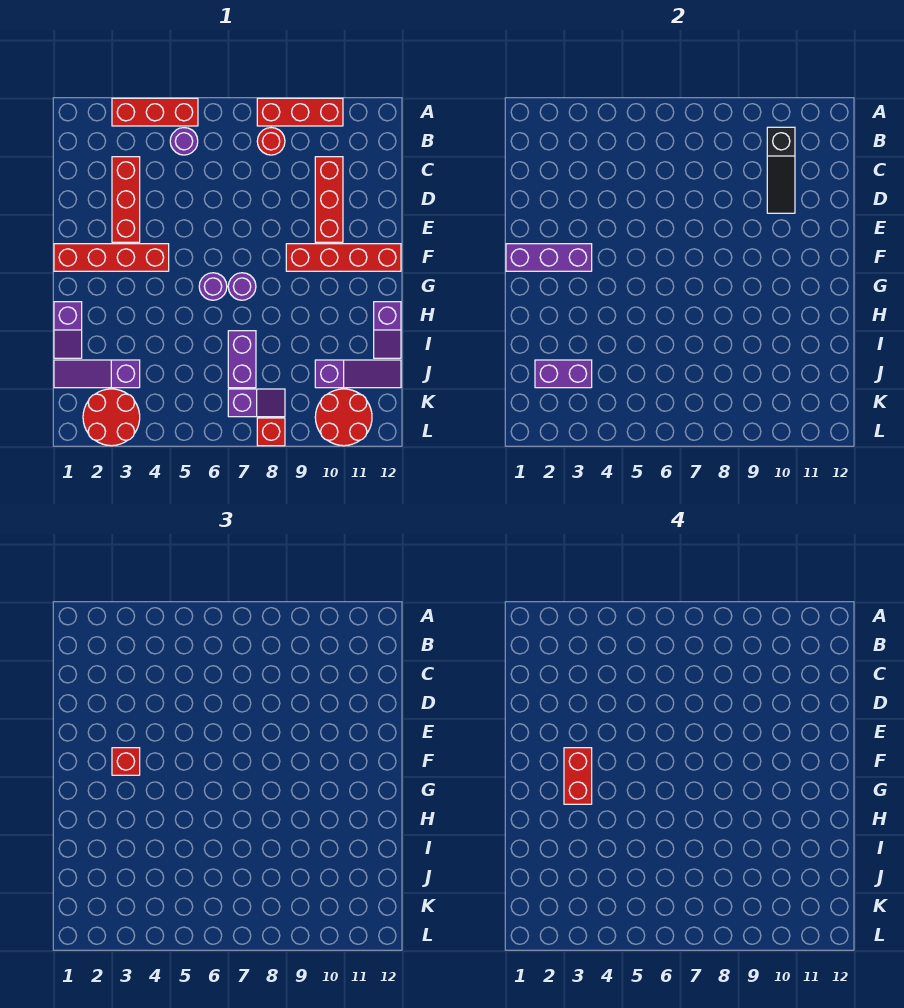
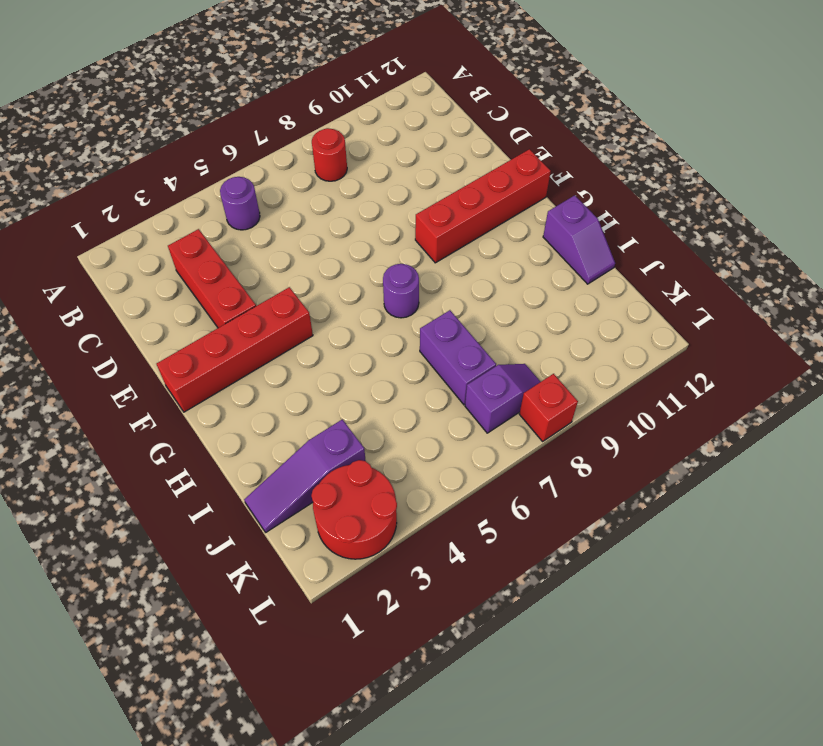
none -> red brick A3:A5 level 1
none -> red brick A8:A10 level 1
none -> red brick C10:E10 level 1

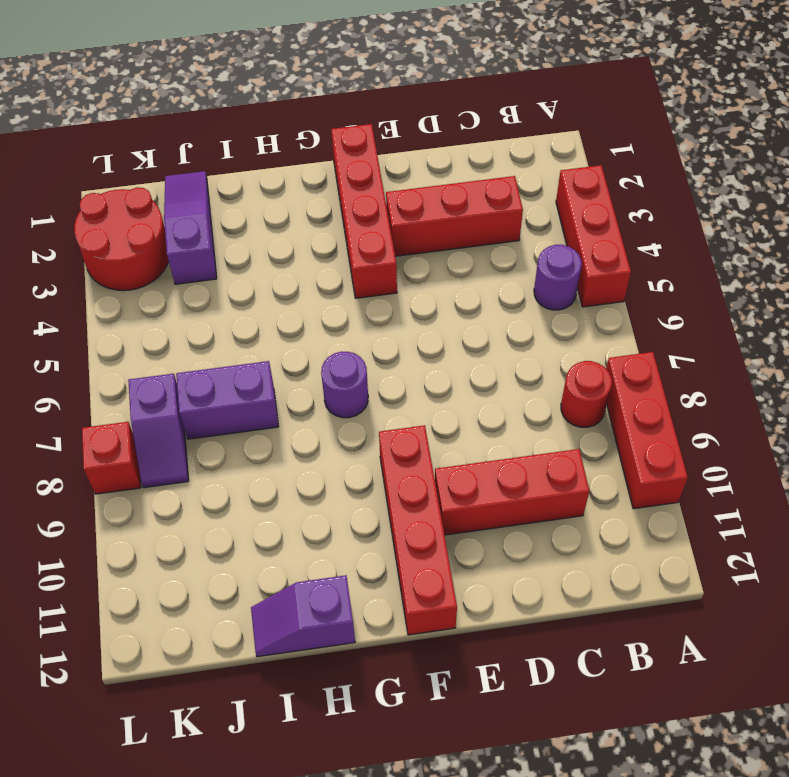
none -> purple round brick G6 level 1
none -> purple slope H1:I1 level 1 top H
none -> purple slope J10:J12 level 1 top 10

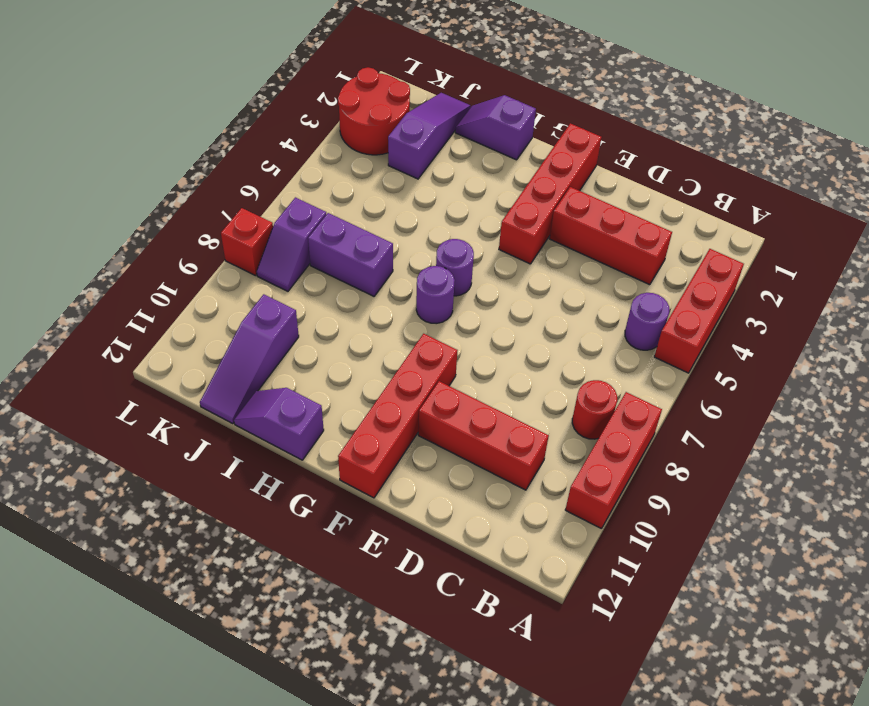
none -> red round brick K10:L11 level 1
none -> black slope B10:D10 level 2 top B
none -> purple brick F1:F3 level 2

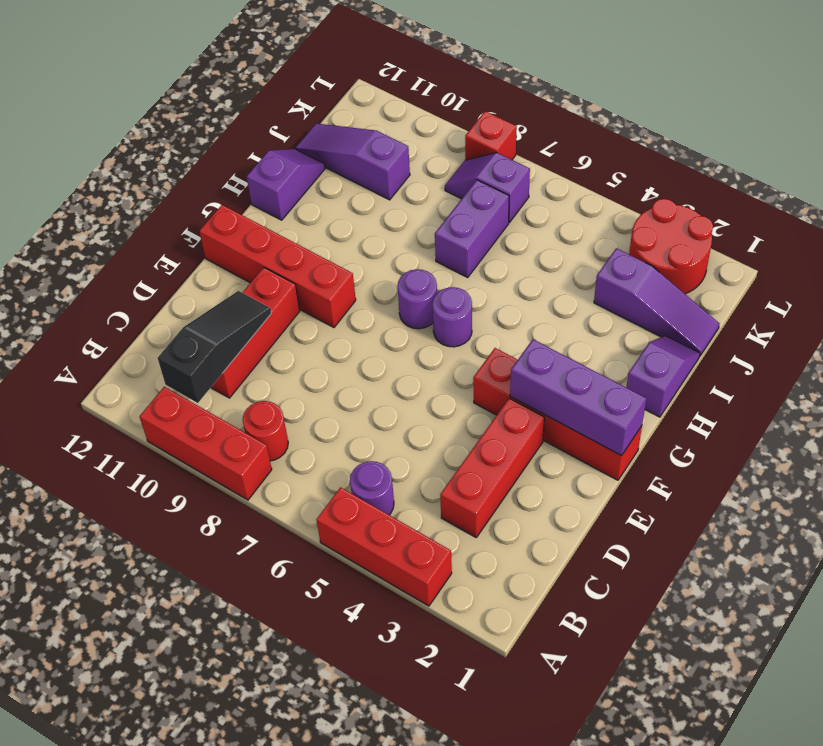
none -> red round brick K10:L11 level 1
none -> purple brick J2:J3 level 2
none -> red brick F3 level 3

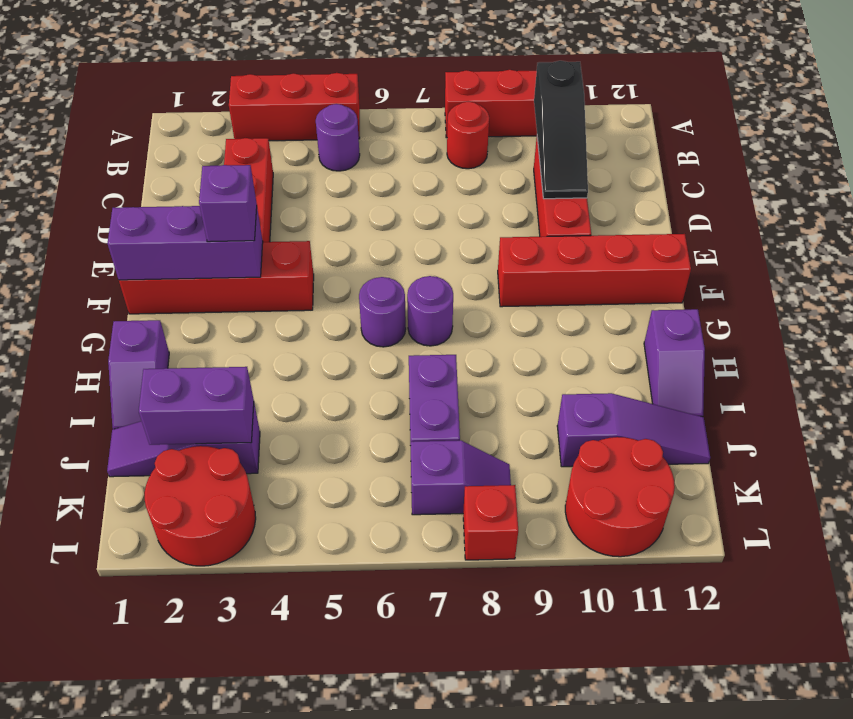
purple brick F3 level 3 -> red brick F3 level 3
none -> red brick F3:G3 level 4

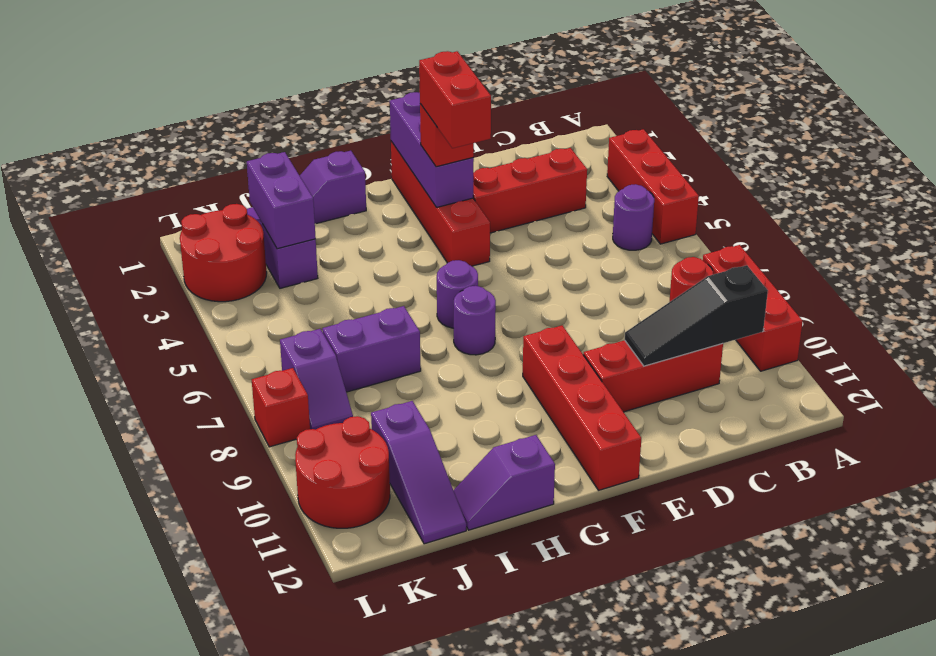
red brick F3:F4 level 4 -> red brick F3:G3 level 4

